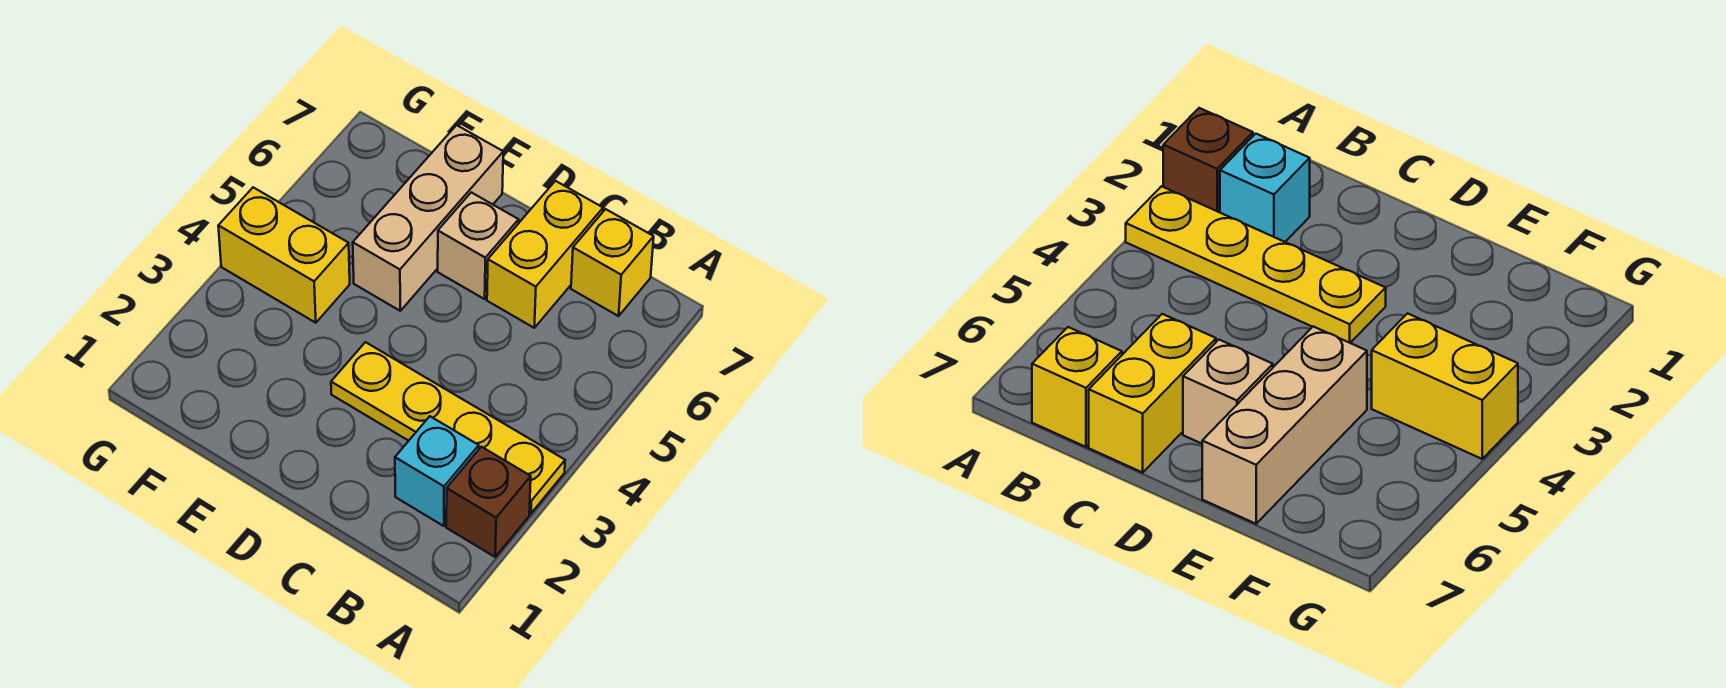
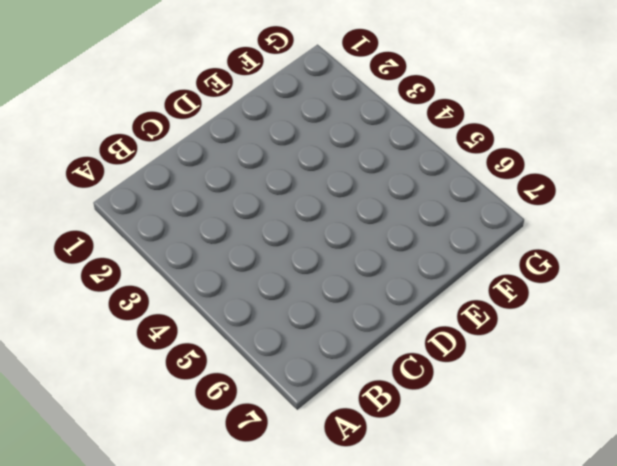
none -> brown brick A2 level 1
none -> yellow plate A3:D3 level 1

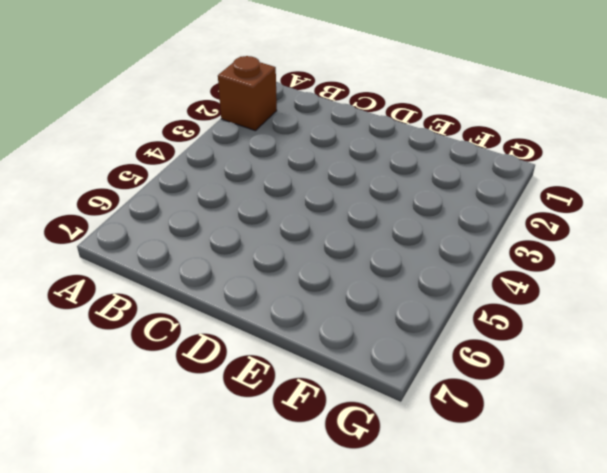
none -> yellow plate A3:D3 level 1
none -> cyan brick B2 level 1

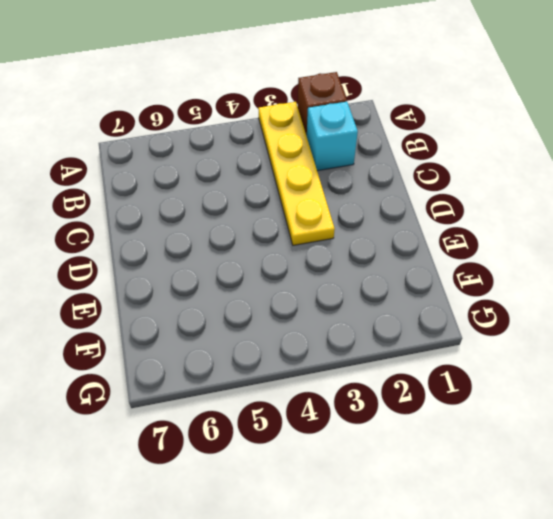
none -> yellow brick B7 level 1
none -> yellow brick C6:C7 level 1

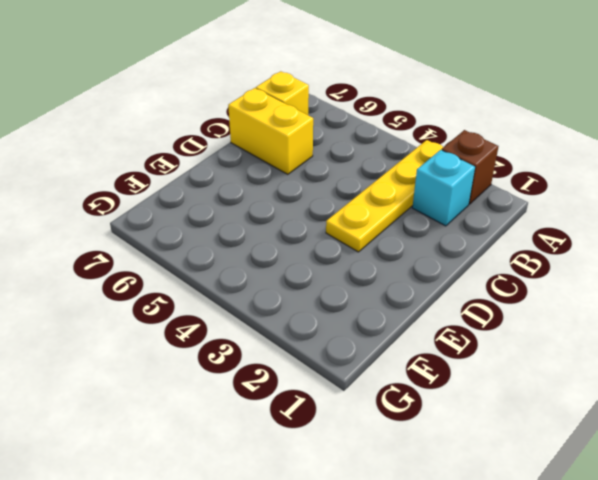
none -> tan brick D6 level 1
none -> tan brick E5:E7 level 1

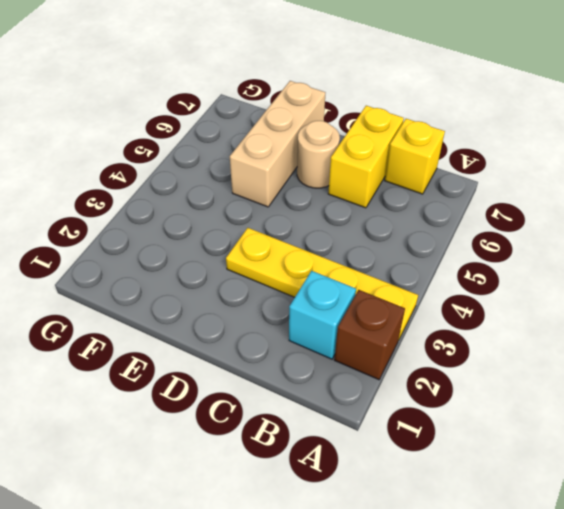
tan round brick D6 level 1 -> tan brick D6 level 1
none -> yellow brick F4:G4 level 1

